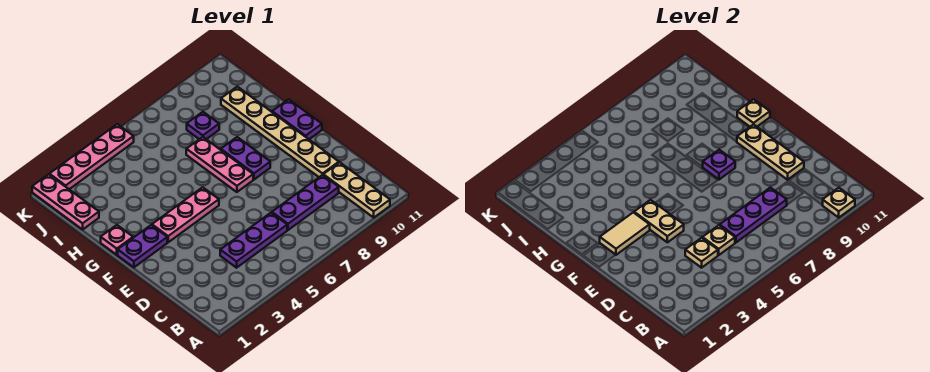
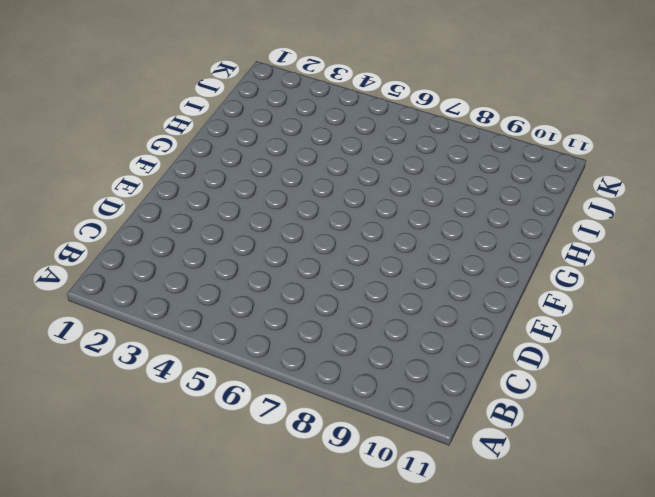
none -> tan plate A10:C10 level 1
none -> purple plate C4:C6 level 1
none -> purple plate C7:C9 level 1

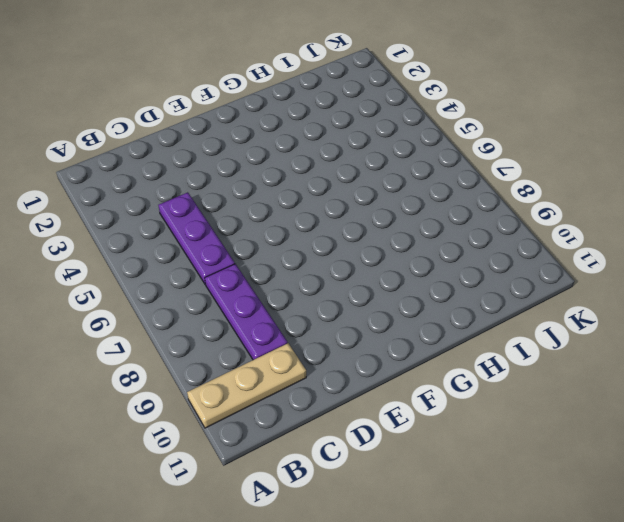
none -> tan plate D10:I10 level 1
none -> purple plate F1:F2 level 1
none -> pink plate F3:F5 level 1

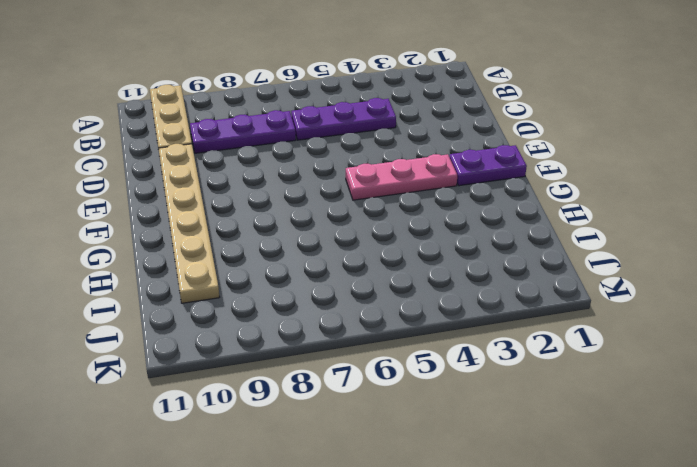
none -> pink plate F7:H7 level 1
none -> purple plate F8:G8 level 1
none -> purple plate F11:G11 level 1

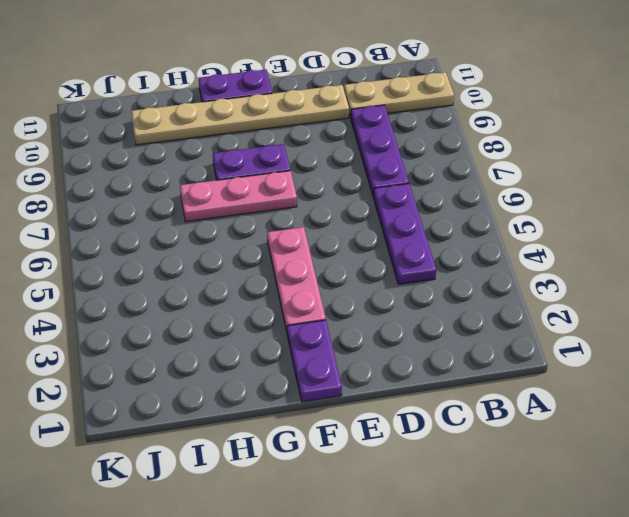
none -> pink plate G1 level 1
none -> pink plate I1:K1 level 1
none -> purple plate I8 level 1

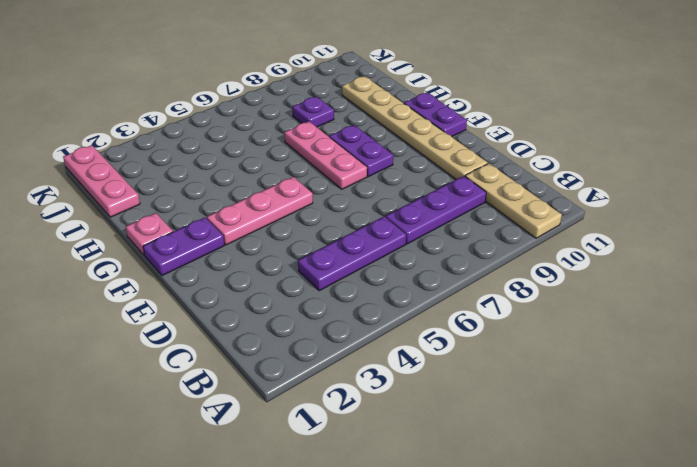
none -> pink plate K2:K5 level 1
none -> tan plate A10 level 2
none -> tan plate C4 level 2

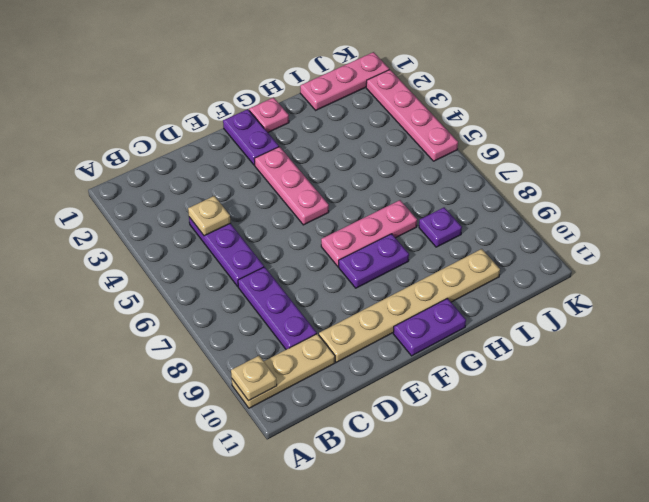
none -> tan plate C5 level 2
none -> purple plate C6:C8 level 2
none -> tan plate D10:F10 level 2

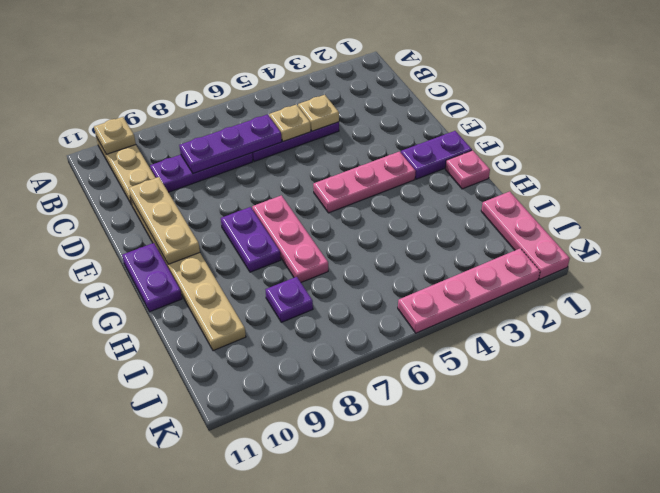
none -> tan plate E4:F4 level 2
none -> tan tile F2:F3 level 2
none -> purple plate F8 level 2

